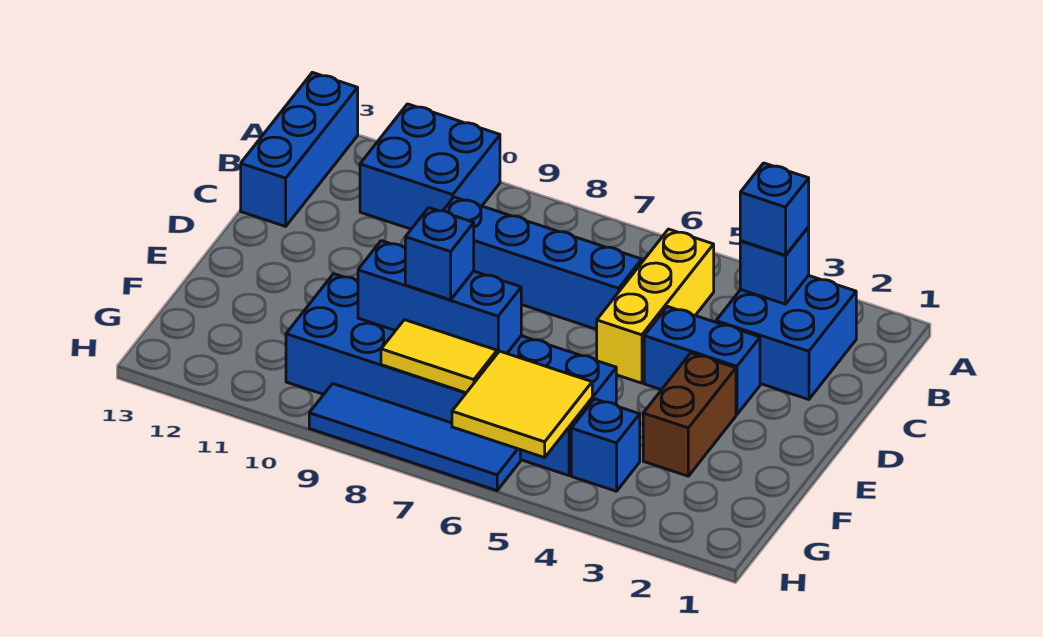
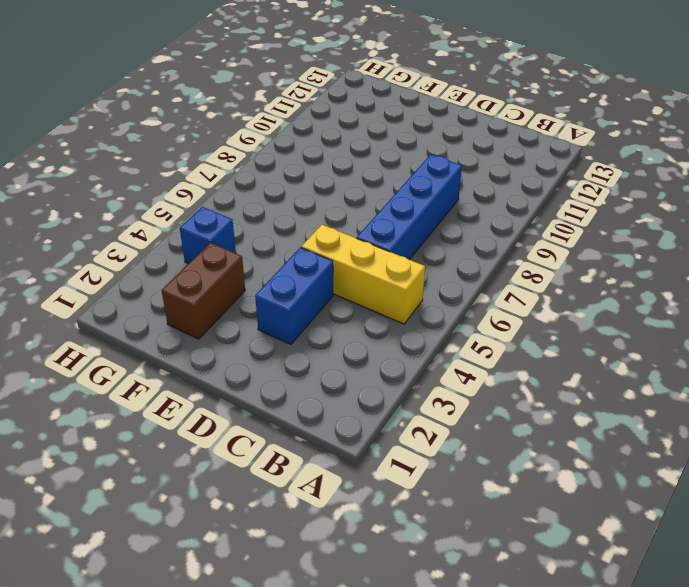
brown brick F2:F3 level 1 -> brown brick E3:F3 level 1
none -> blue brick A10:B11 level 1
none -> blue brick A13:C13 level 1
none -> blue brick B2:C3 level 1

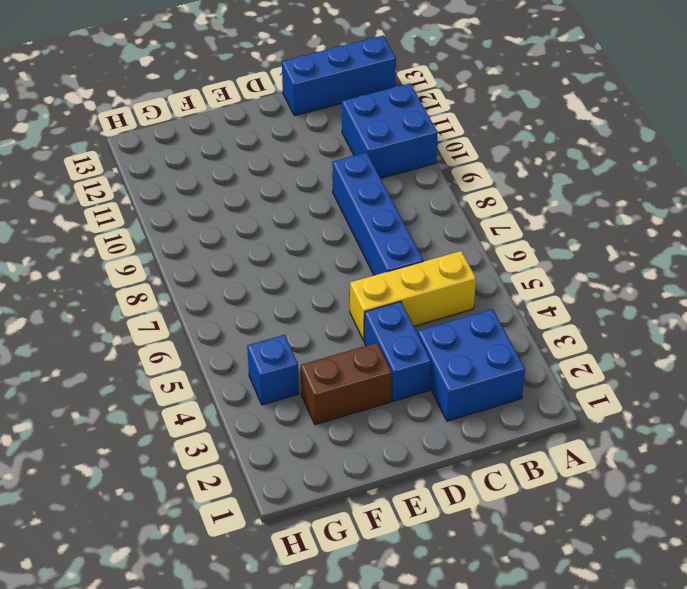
none -> blue brick F5:G10 level 1
none -> blue tile H6:H9 level 1
none -> blue brick B3 level 2

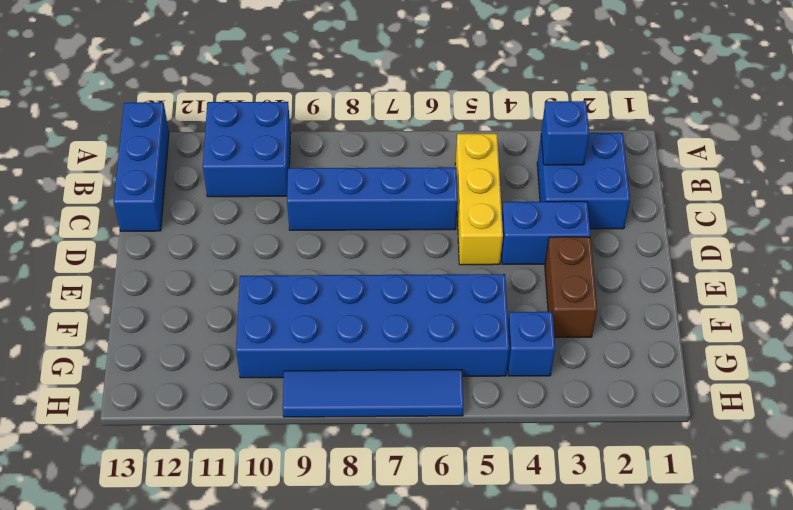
none -> blue brick F7:F9 level 2
none -> yellow tile G5:H6 level 2
none -> yellow tile G7:G8 level 2

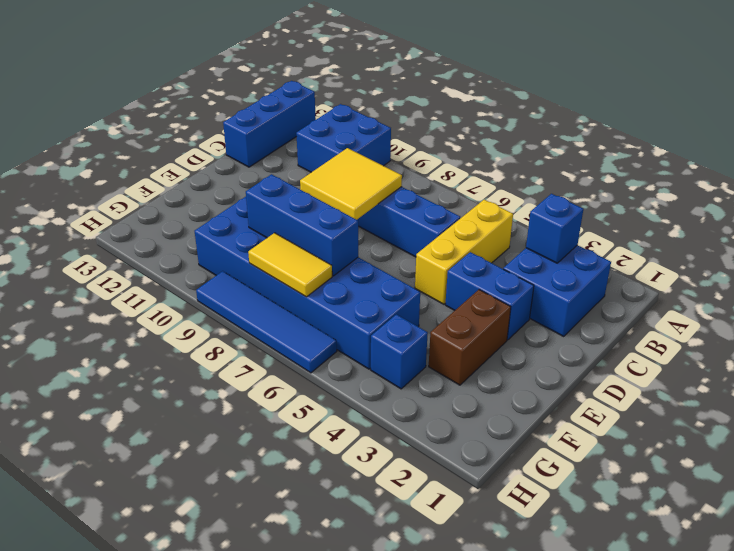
yellow tile C8:D9 level 2 -> yellow tile G5:H6 level 2
none -> blue brick B3 level 3
none -> blue brick F8 level 3

